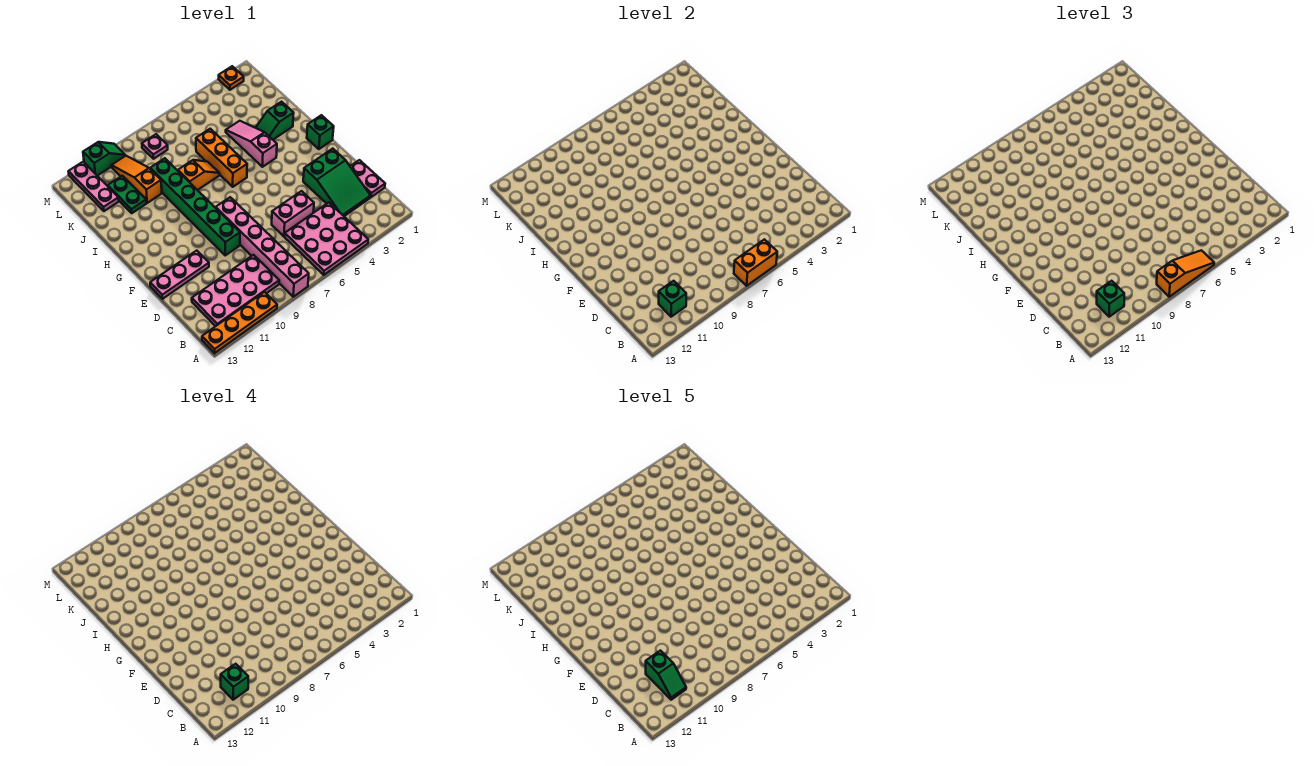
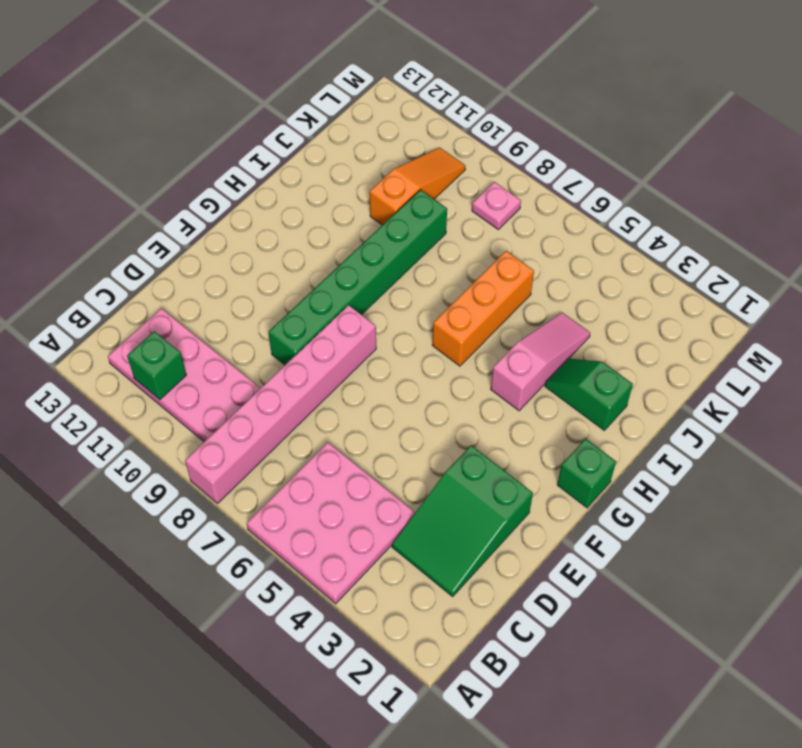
none -> orange plate A10:A13 level 1
none -> pink plate C1:D1 level 1
none -> pink brick D5:D6 level 1

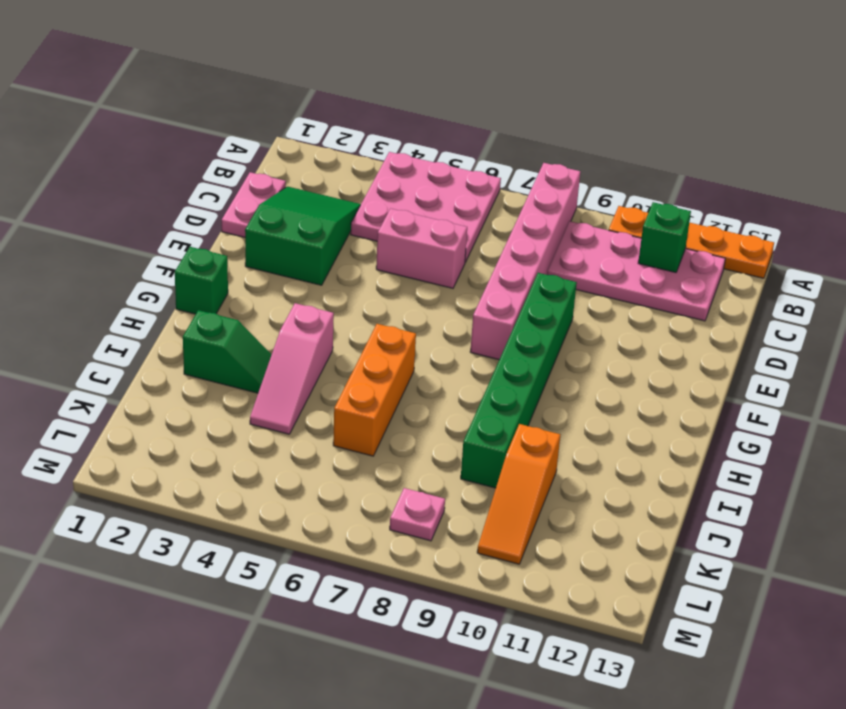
none -> pink plate E11:E13 level 1
none -> orange slope I7:I8 level 1 top 8
none -> green plate J11:K11 level 1

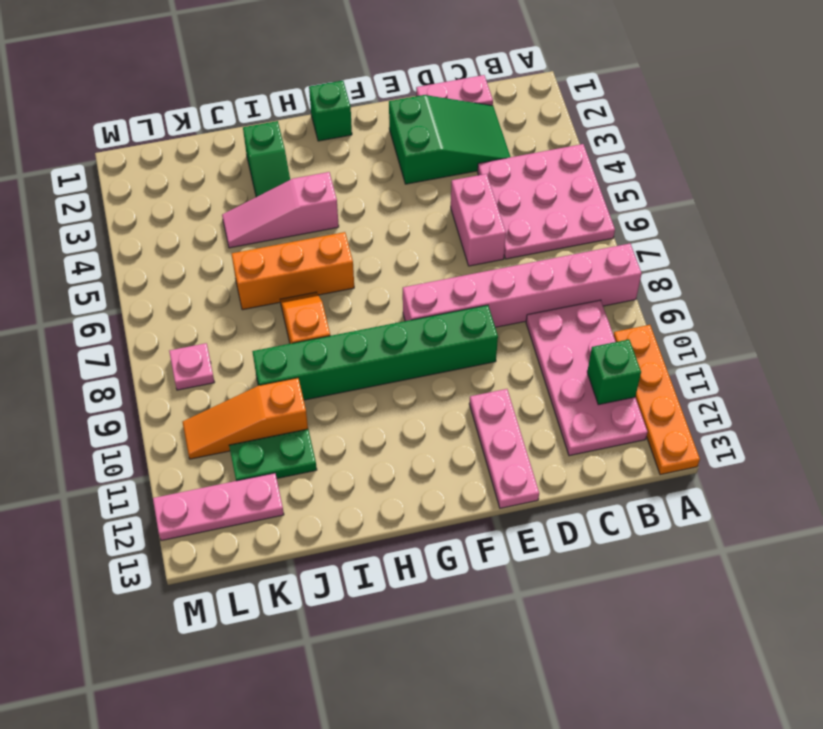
none -> orange plate M2 level 1
none -> green slope M10:M11 level 1 top 11
none -> orange brick A6:A7 level 2

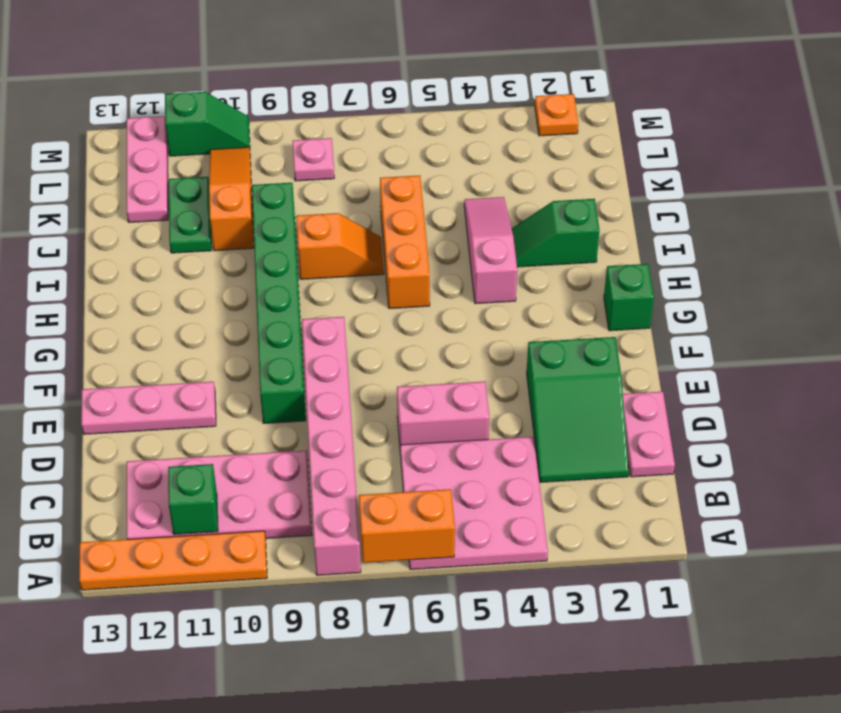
none -> orange slope A6:A8 level 3 top 8
none -> green brick B11 level 3
none -> green brick B11 level 4

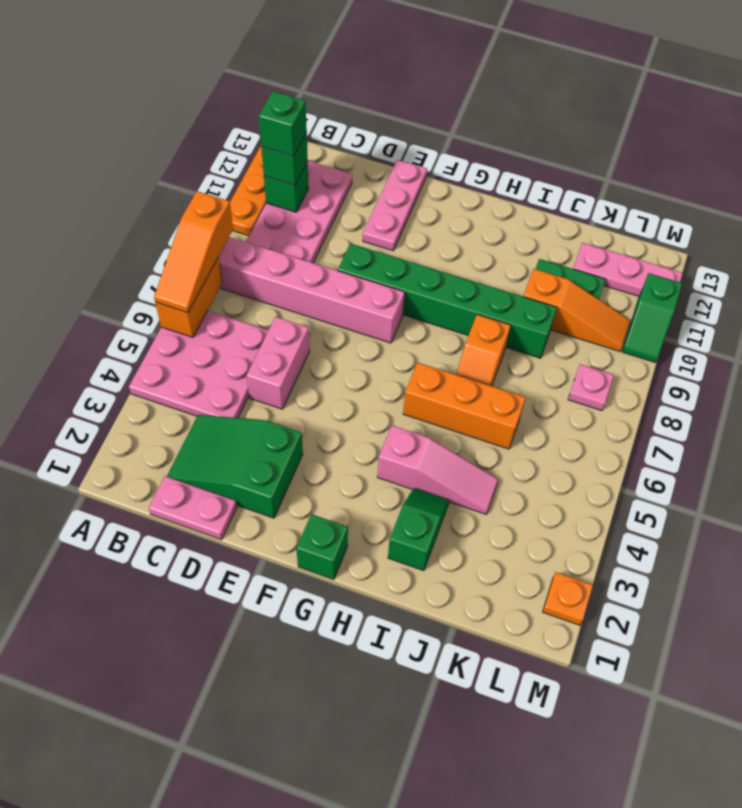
none -> green slope B11:C11 level 5 top C

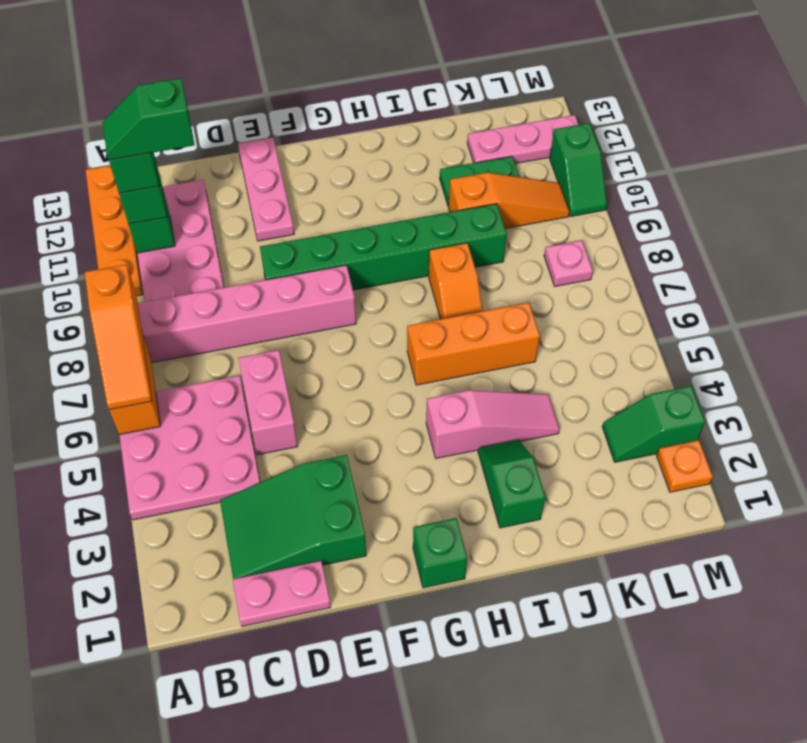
green slope L3:M3 level 1 top M -> none

